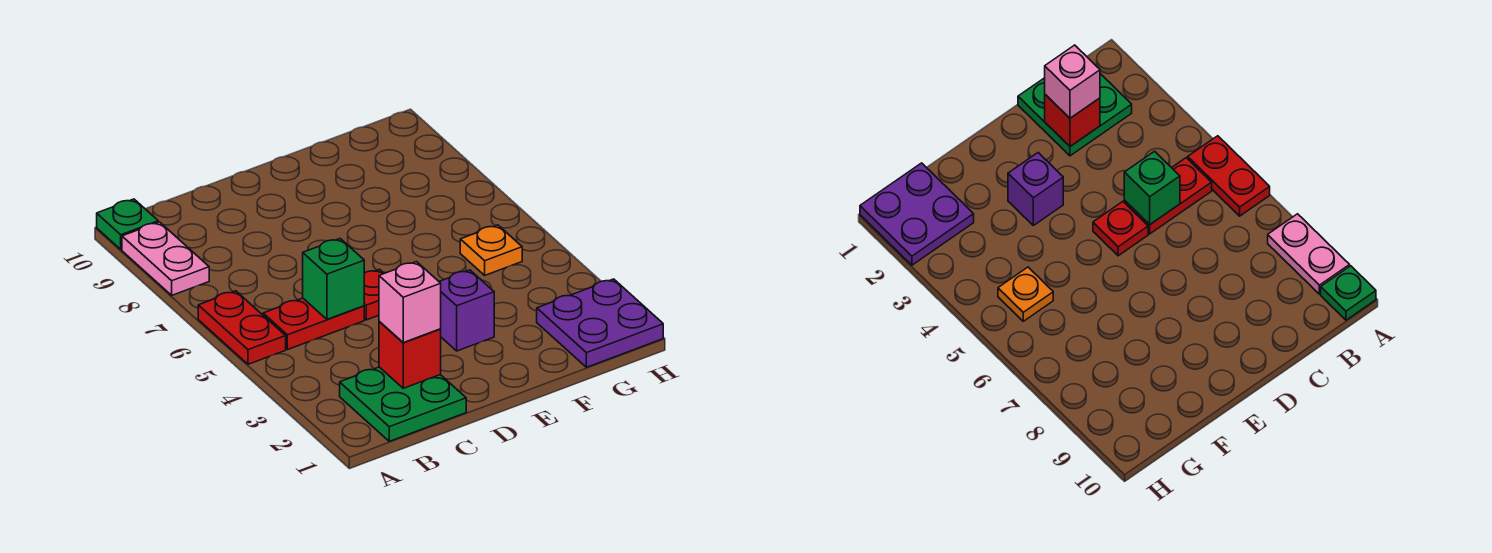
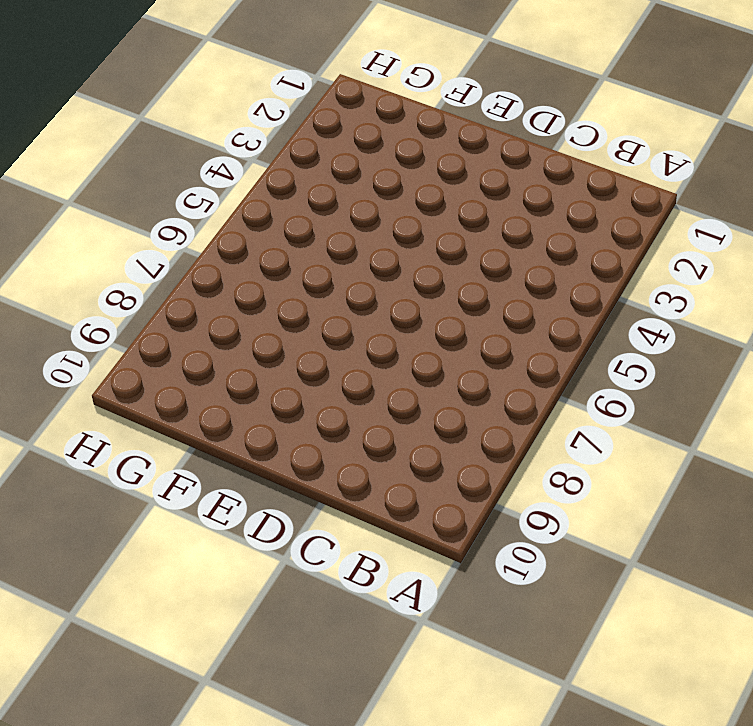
none -> red plate A5:A6 level 1
none -> pink plate A8:A9 level 1
none -> green plate A10 level 1

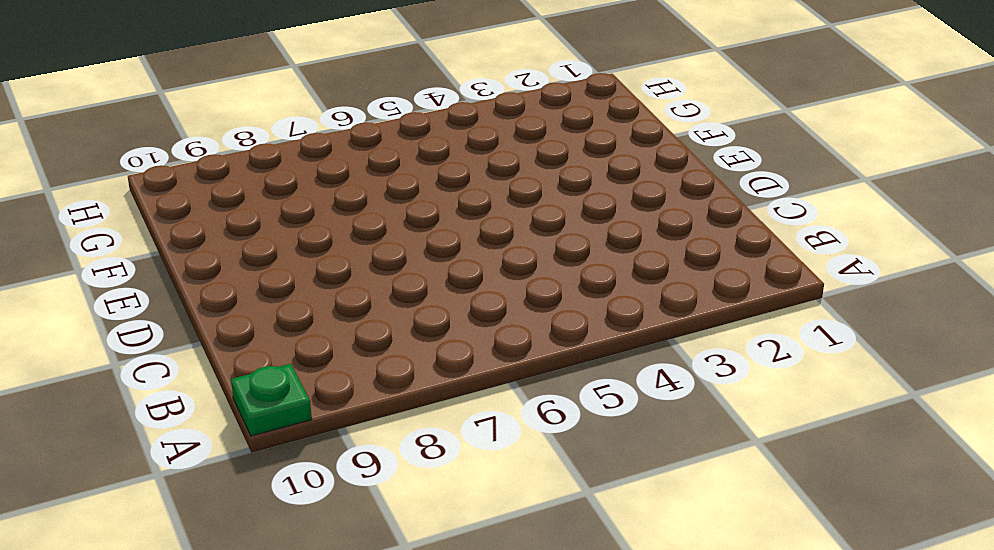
none -> red plate A5:A6 level 1
none -> pink plate A8:A9 level 1
none -> green plate B1:C2 level 1

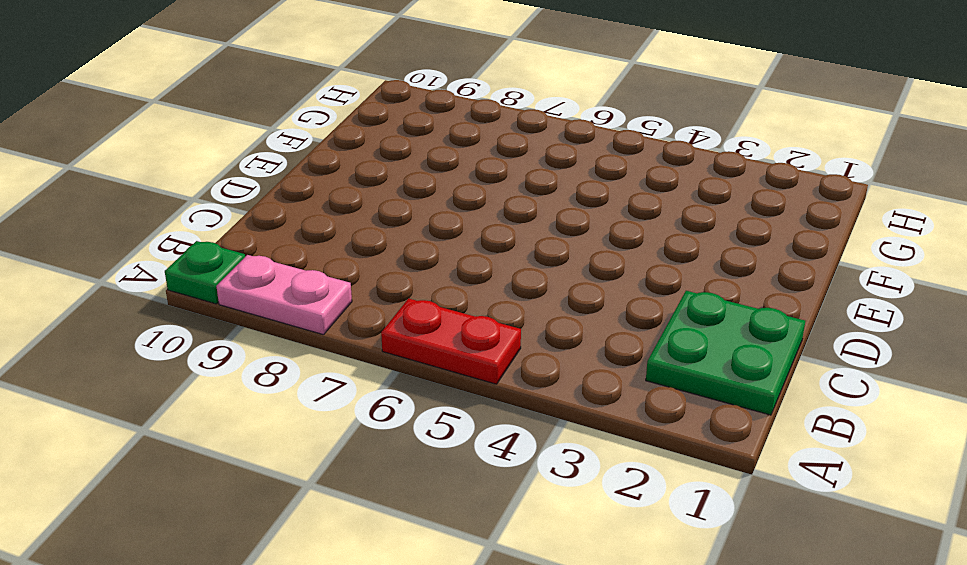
none -> red plate B5:C5 level 1
none -> red plate D5 level 1
none -> purple brick E3 level 1

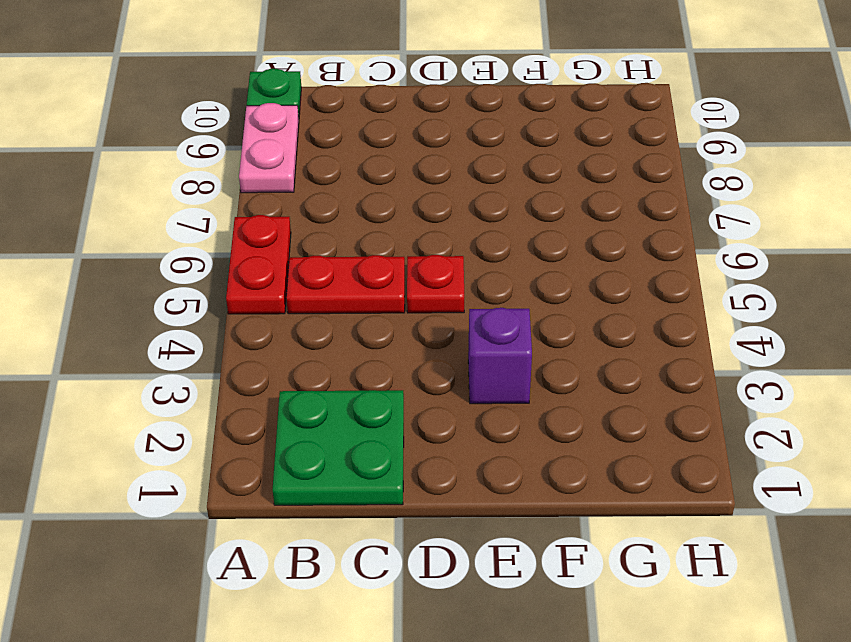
none -> purple plate G1:H2 level 1
none -> orange plate G5 level 1
none -> red brick C2 level 2

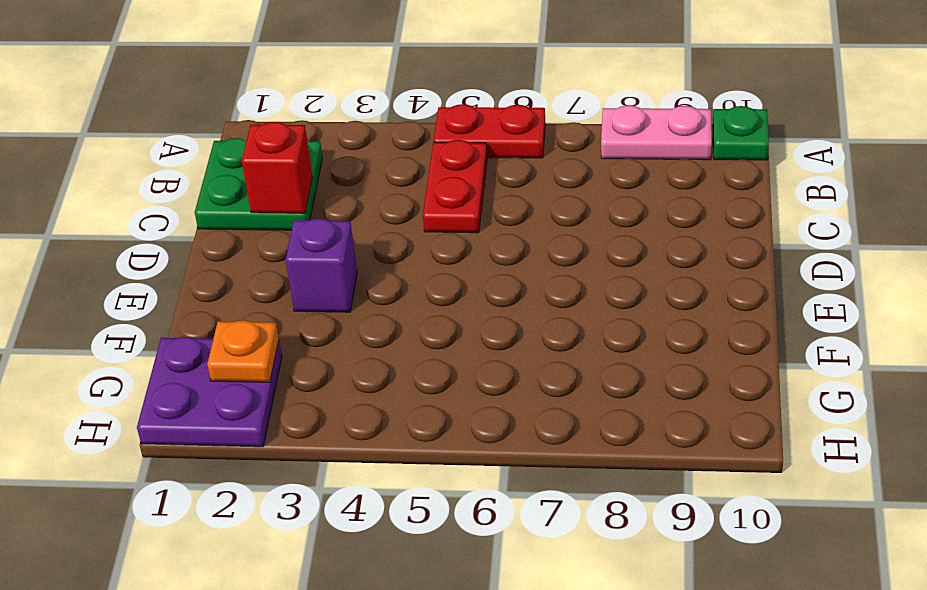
orange plate G2 level 2 -> orange plate G5 level 1
none -> red plate D5 level 1
none -> green brick C5 level 2
none -> pink brick C2 level 3

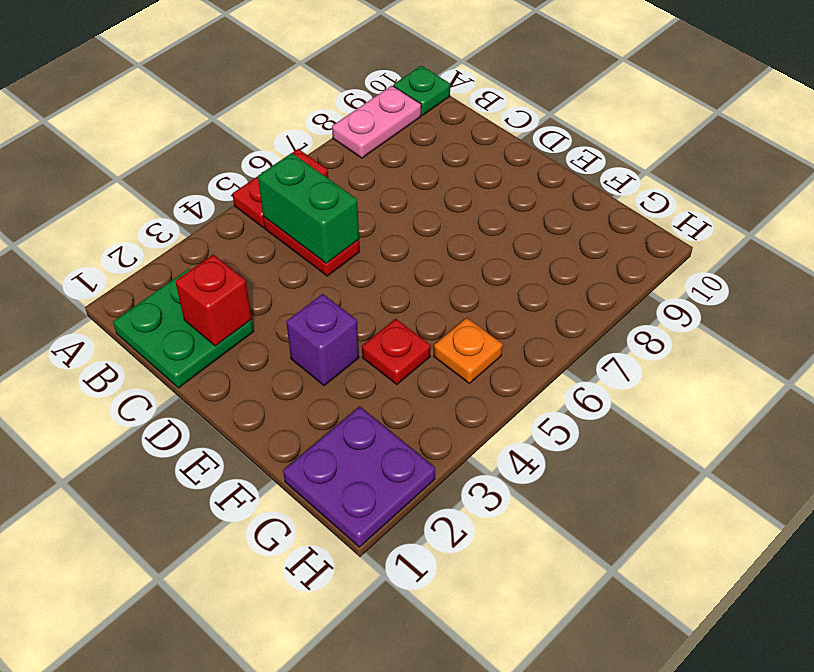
green brick B5:C5 level 2 -> green brick C5 level 2
red plate F4 level 1 -> red plate D5 level 1
none -> pink brick C2 level 3

